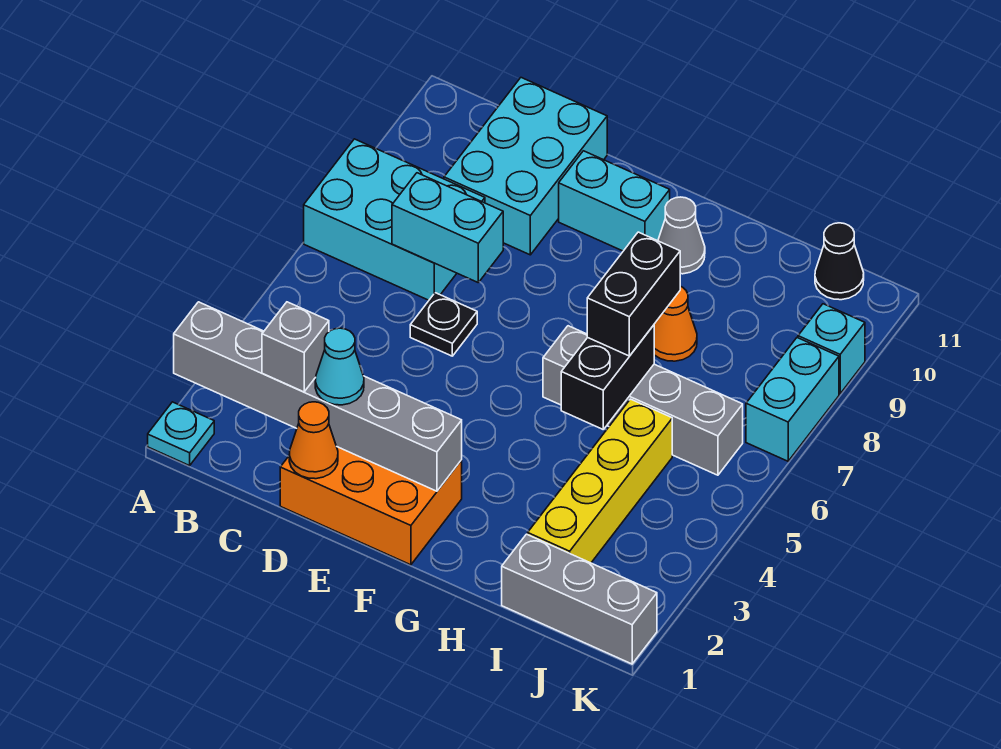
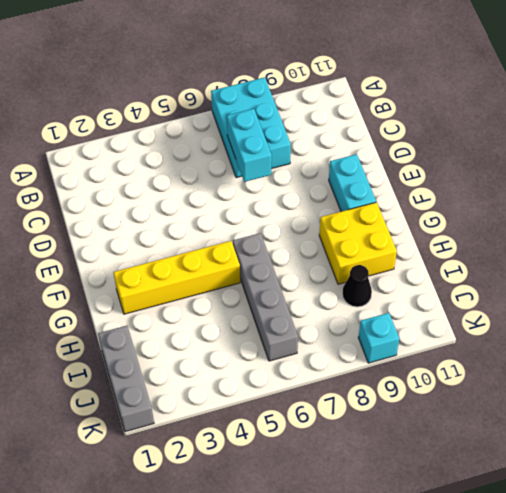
yellow brick G2:G5 level 1 -> yellow brick I2:I5 level 1
yellow brick G9:H10 level 1 -> grey cone G10 level 1
black cone I9 level 1 -> black cone J11 level 1
none -> cyan plate A1 level 1
none -> cyan brick C9:D11 level 1
none -> orange brick D1:F2 level 1

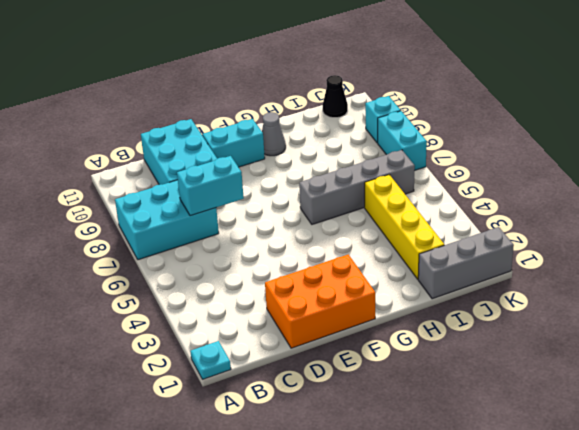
none -> black plate D6 level 1
none -> orange cone H8 level 1
none -> grey brick A2:F2 level 2

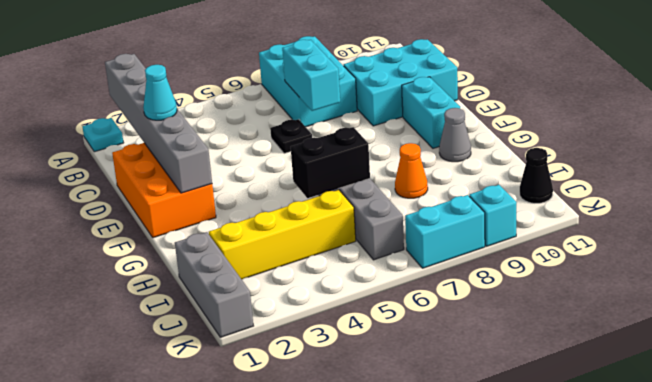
none -> orange cone D1 level 2
none -> grey brick C2 level 3
none -> black brick H6:H7 level 3

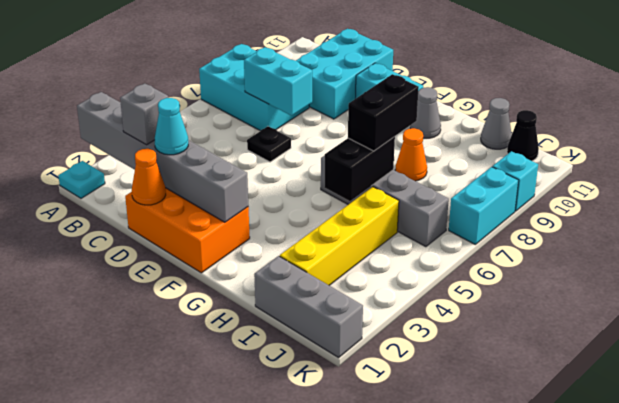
grey cone I11 level 1 -> none

